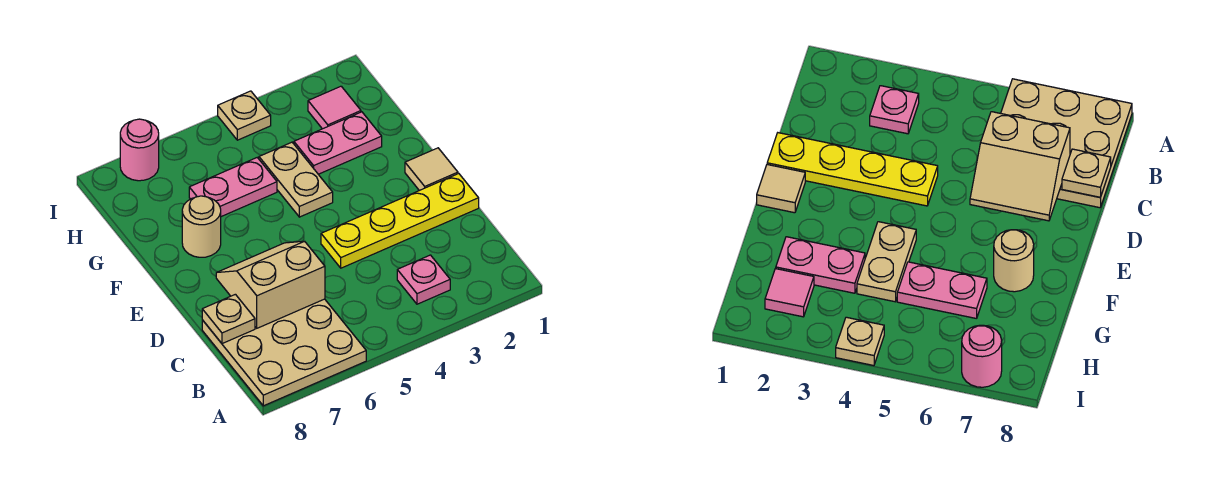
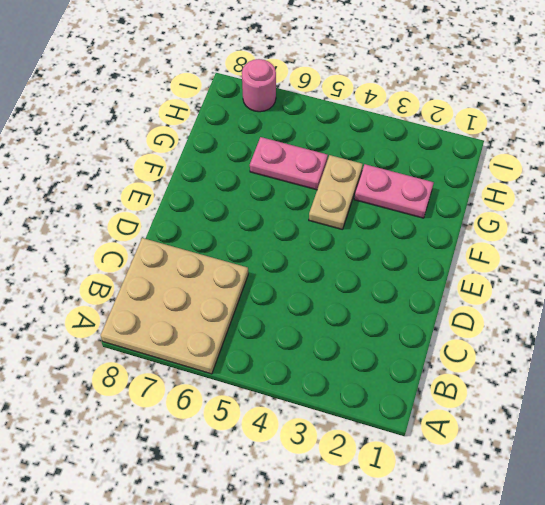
none -> pink plate B3 level 1
none -> yellow plate D1:D4 level 1
none -> tan tile E1 level 1

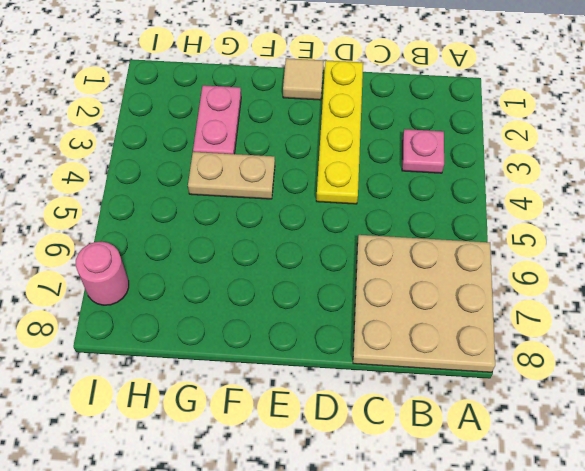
none -> tan round brick F7 level 1
none -> pink plate G5:G6 level 1
none -> pink tile H2 level 1

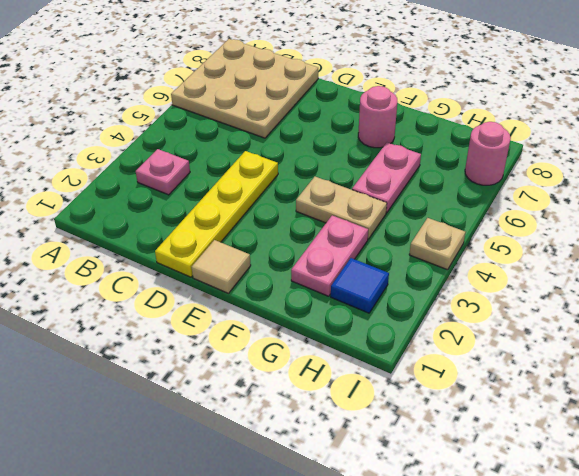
pink round brick F7 level 1 -> tan round brick F7 level 1
blue tile H2 level 1 -> pink tile H2 level 1
none -> tan slope C6:D7 level 2 top C
none -> tan plate C8 level 2

